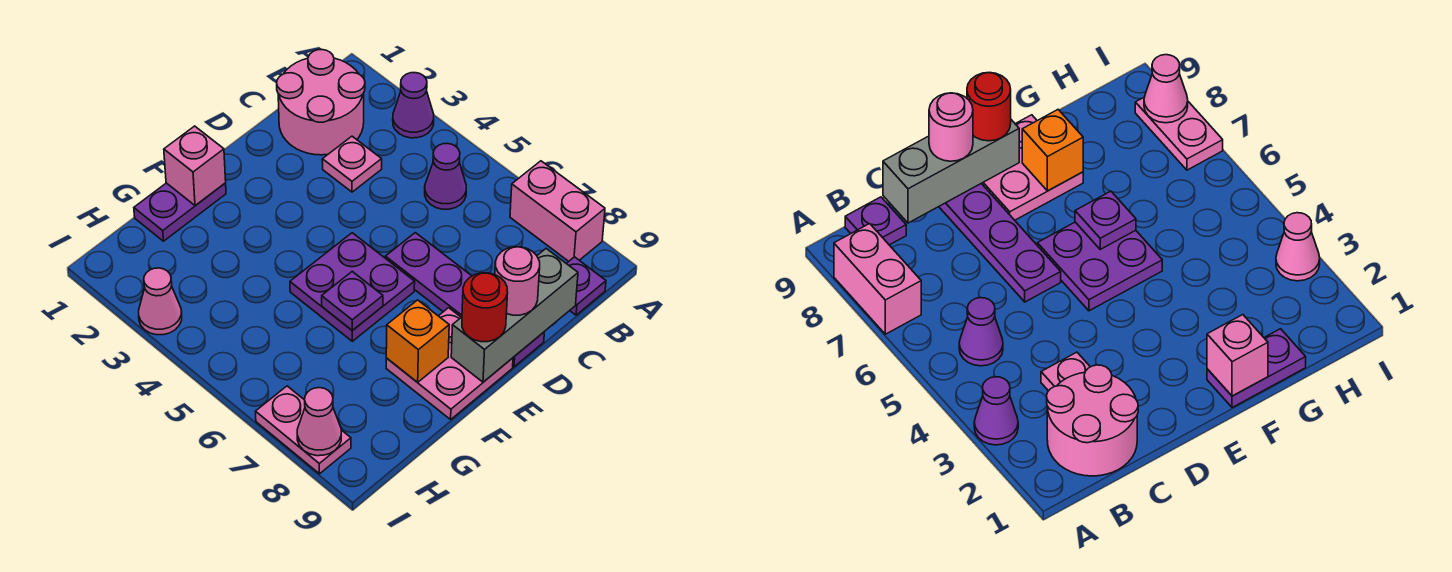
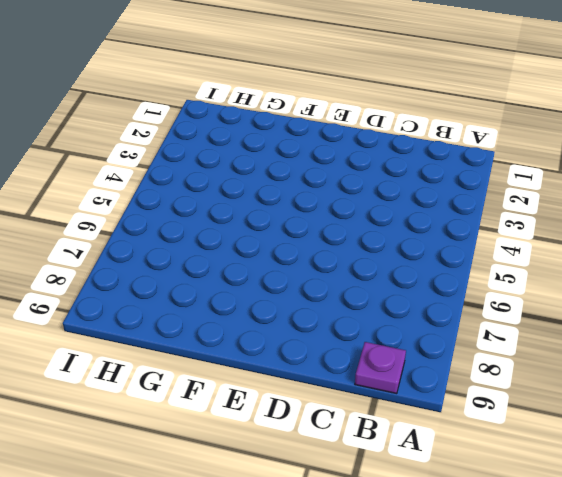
none -> purple cone A3 level 1
none -> pink brick A7:A8 level 1
none -> pink round brick B1:C2 level 1

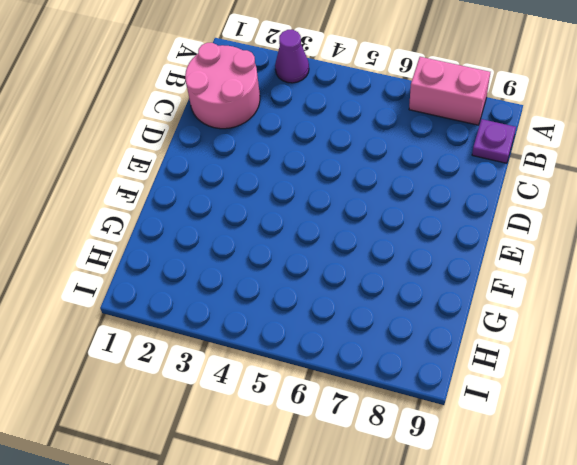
none -> purple cone B5 level 1
none -> pink plate C3 level 1
none -> purple plate D6:D9 level 1

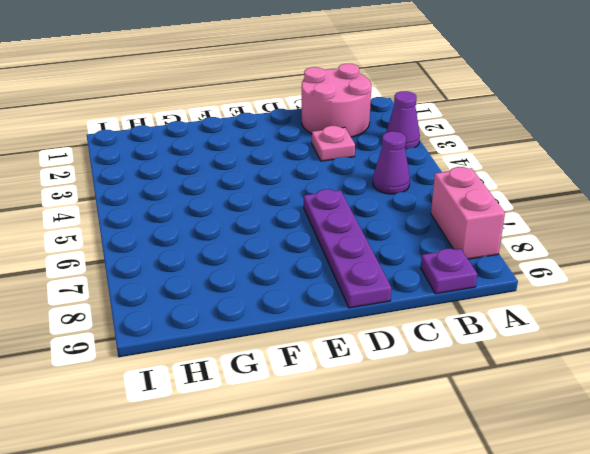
none -> purple plate E5:F6 level 1
none -> pink plate E8:F9 level 1
none -> purple plate F1:G1 level 1

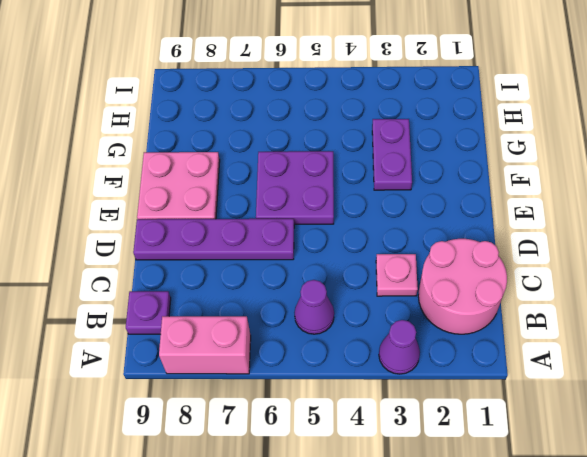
purple plate F3:G3 level 1 -> purple plate F1:G1 level 1
none -> pink cone I3 level 1
none -> pink plate I7:I8 level 1
none -> grey brick C9:E9 level 2

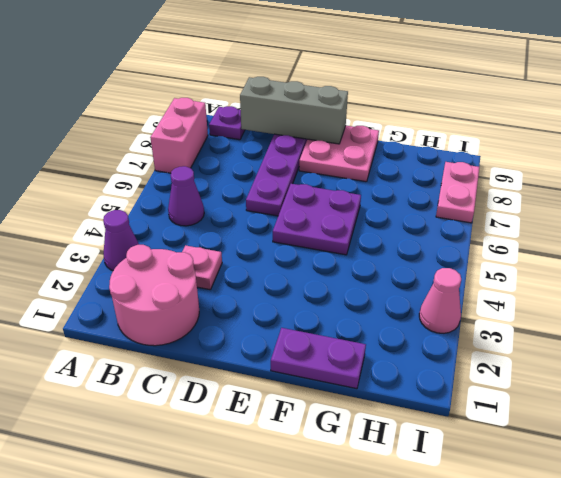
none -> pink brick F1 level 2
none -> purple plate F6 level 2
none -> orange brick F8 level 2

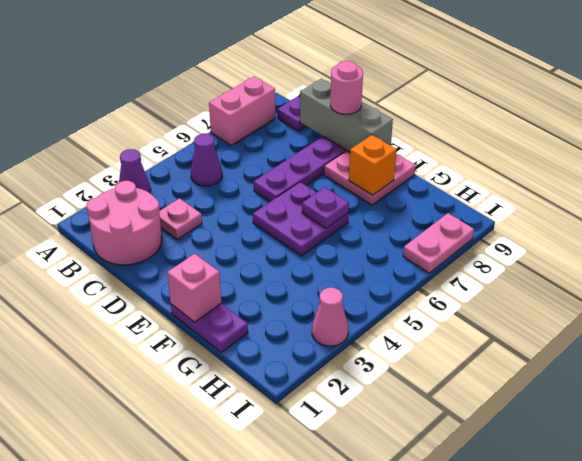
none -> pink cone I8 level 2
none -> red round brick E9 level 3

